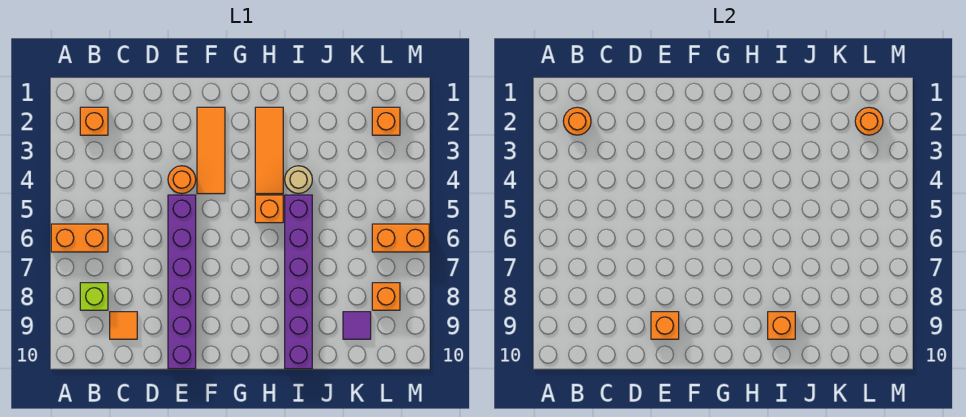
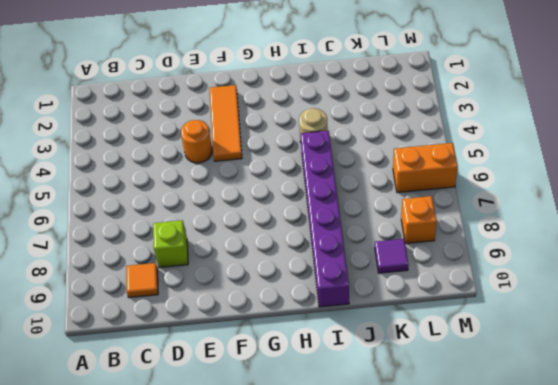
lime brick D8 level 1 -> lime brick B8 level 1
none -> orange brick A6:B6 level 1
none -> orange brick B2 level 1
none -> purple brick E5:E10 level 1

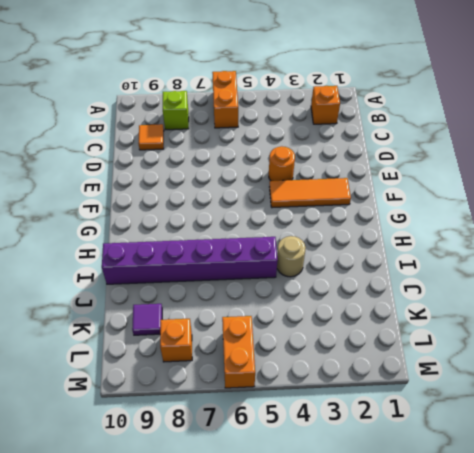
none -> purple brick E5:E10 level 1
none -> orange tile H2:H4 level 1
none -> orange brick H5 level 1

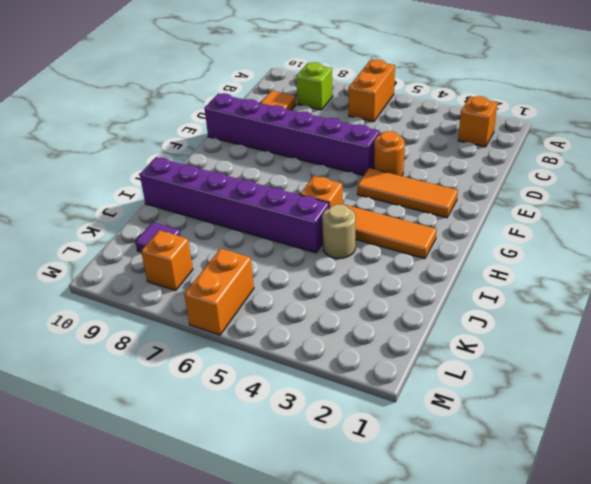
none -> orange brick L2 level 1
none -> orange round brick B2 level 2
none -> orange brick E9 level 2

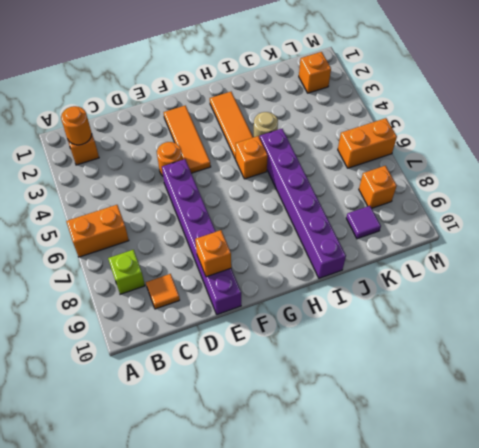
none -> orange brick I9 level 2
none -> orange round brick L2 level 2

